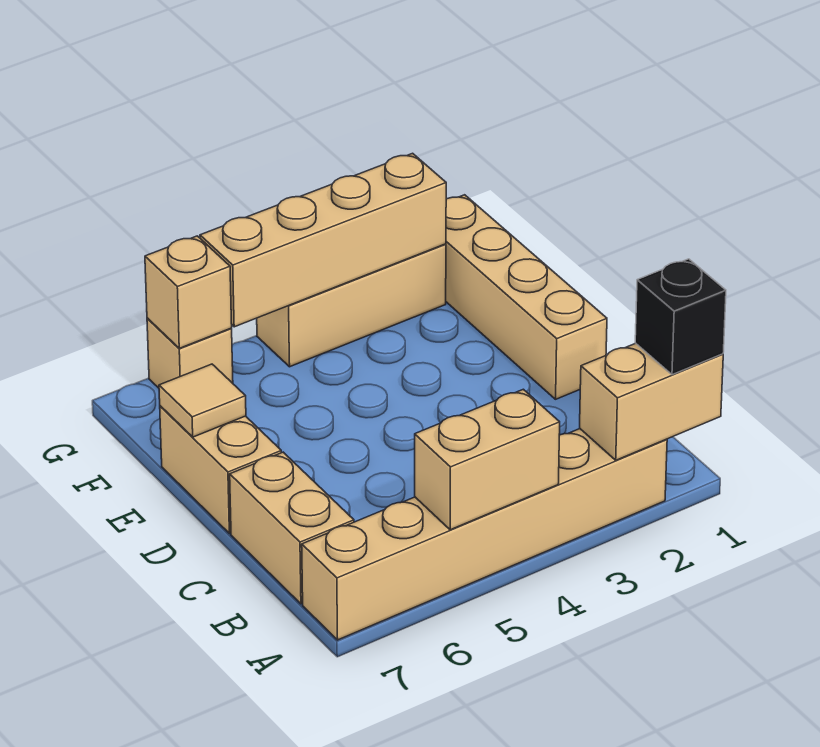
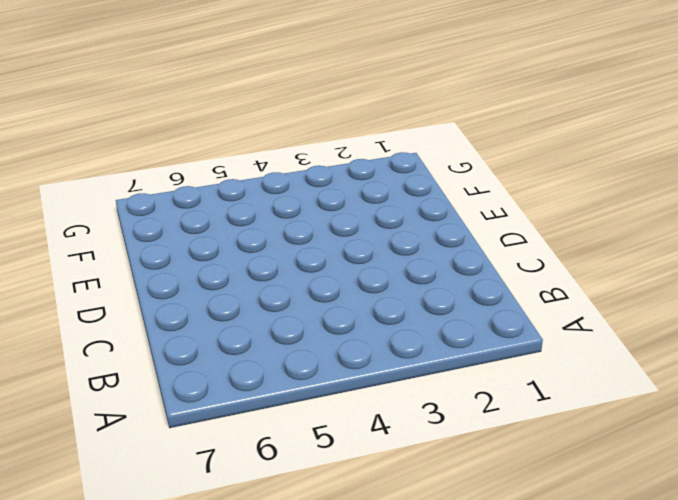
none -> tan brick A2:A7 level 1
none -> tan brick B7:C7 level 1
none -> tan brick D1:G1 level 1

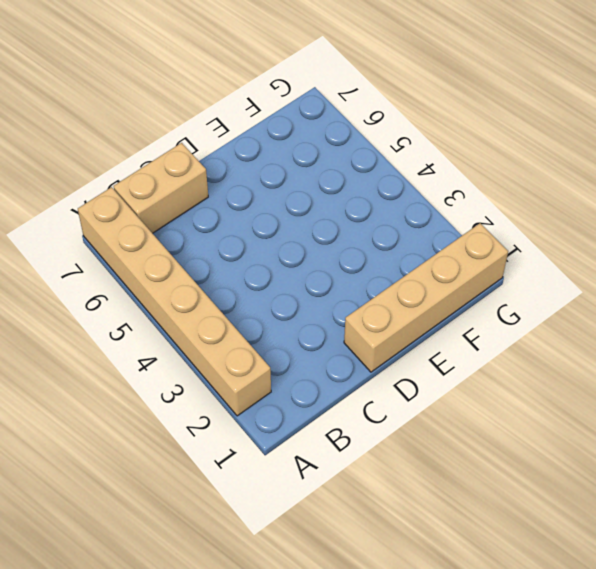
none -> tan brick D7:E7 level 1
none -> tan brick G2:G4 level 1
none -> tan brick G6 level 1

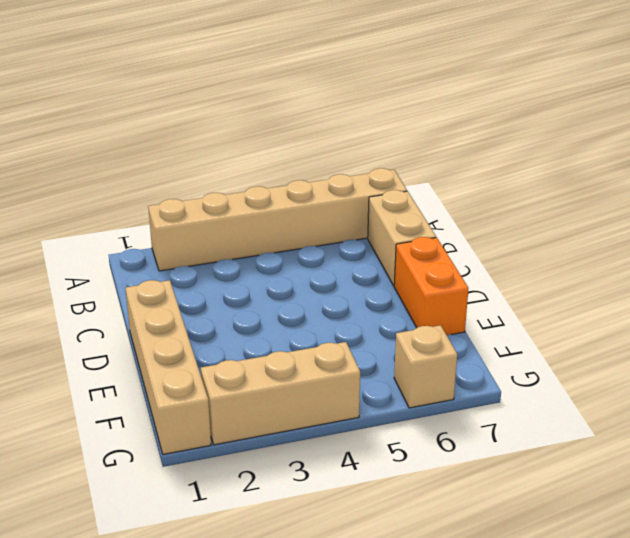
orange brick D7:E7 level 1 -> tan brick D7:E7 level 1
none -> tan brick A1:A2 level 2
none -> tan brick A4:A5 level 2
none -> tan tile E7 level 2

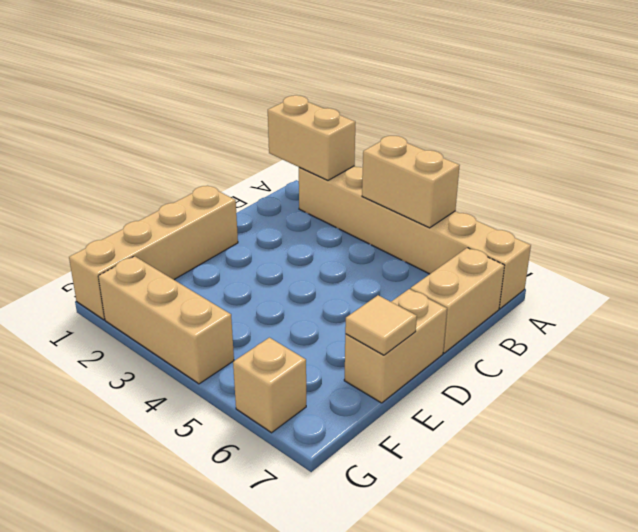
none -> tan brick G2:G5 level 2
none -> tan brick G6 level 2
none -> black brick A1 level 3

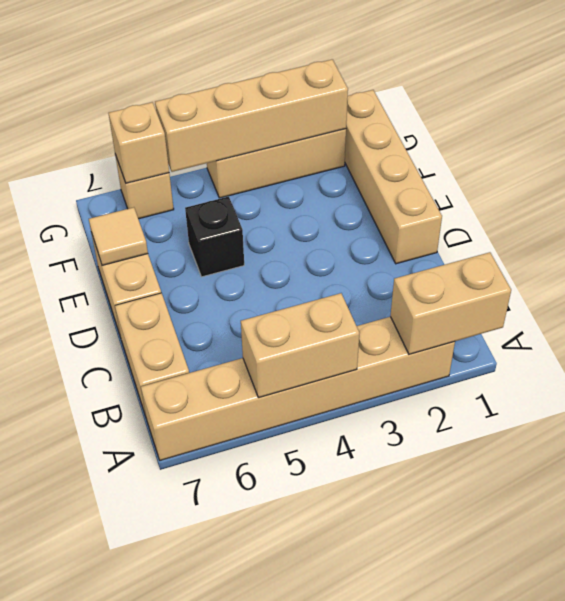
black brick E5 level 1 -> black brick A1 level 3

